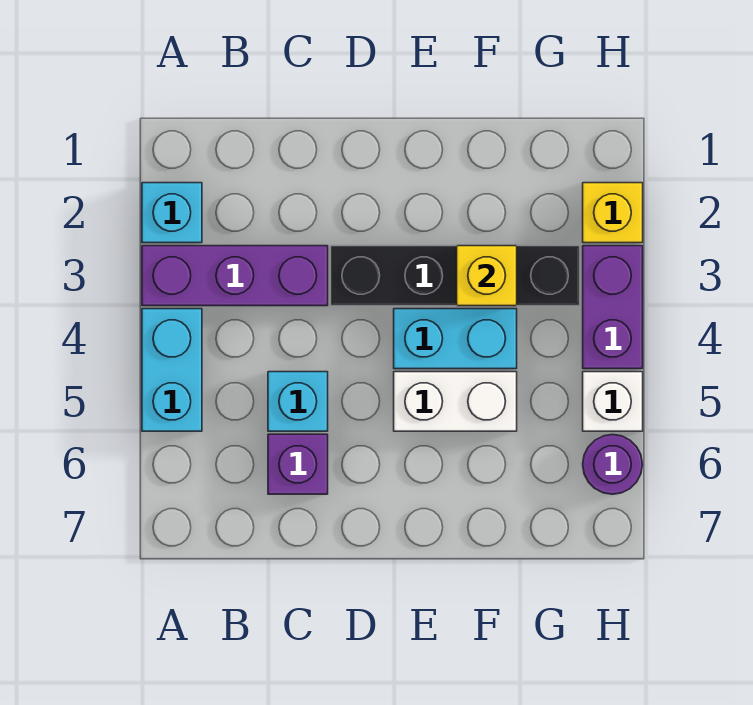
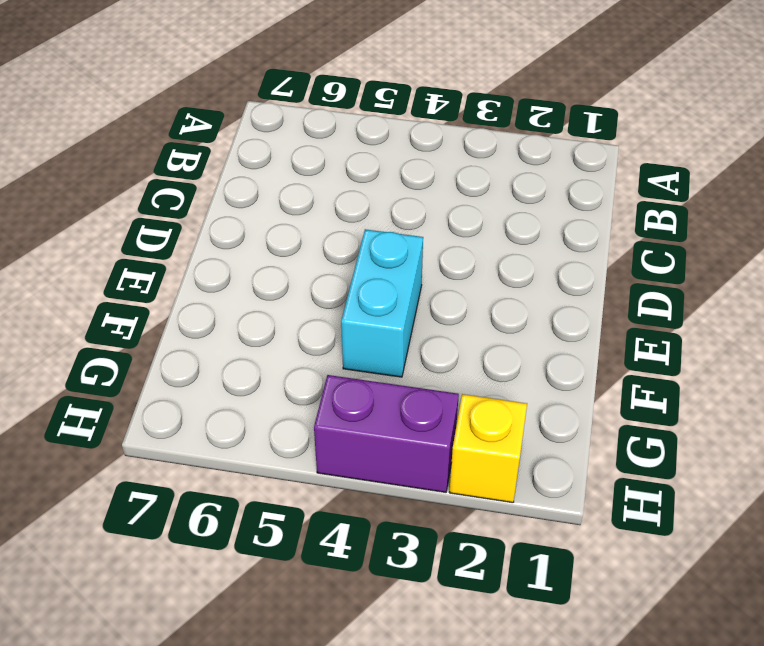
none -> cyan brick A2 level 1
none -> purple brick A3:C3 level 1
none -> cyan brick A4:A5 level 1

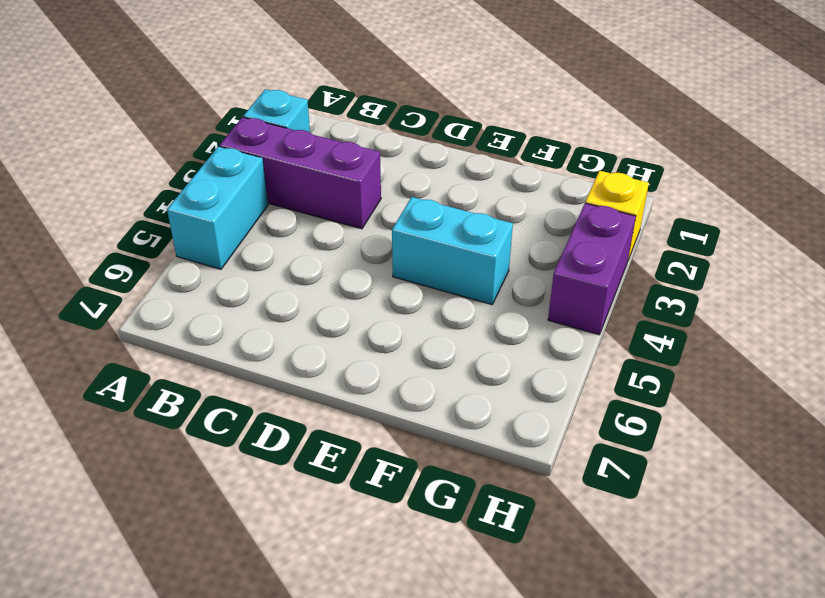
none -> cyan brick C5 level 1
none -> purple brick C6 level 1
none -> black brick D3:G3 level 1

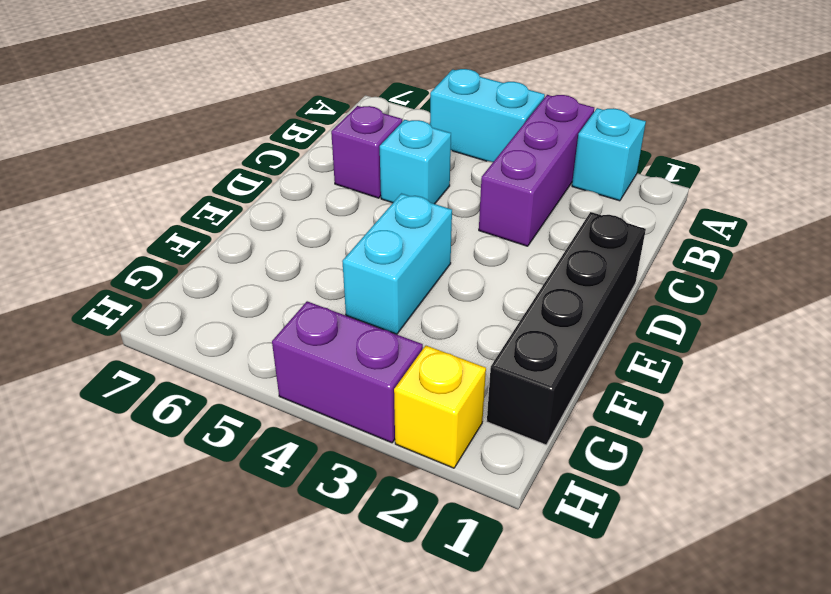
black brick D1:G1 level 1 -> black brick D3:G3 level 1
none -> white brick E5:F5 level 1
none -> white brick H5 level 1
none -> purple round brick H6 level 1

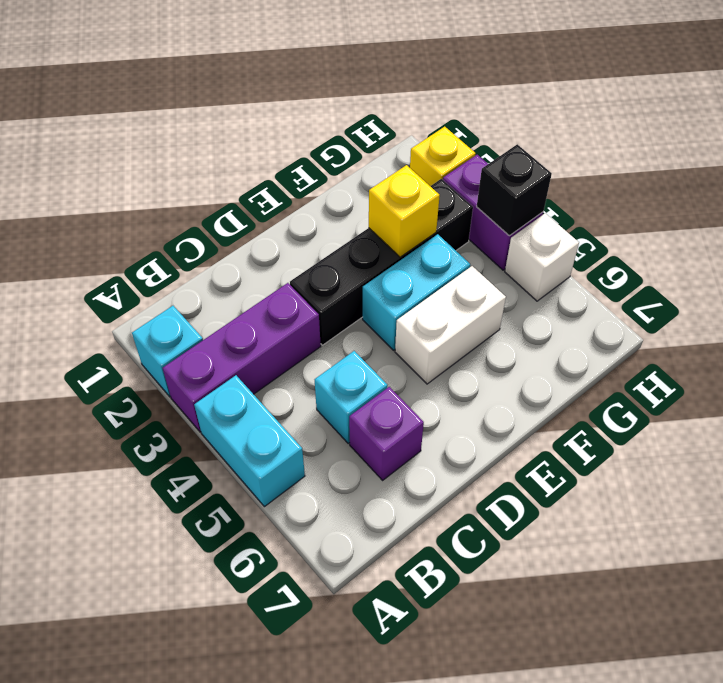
black brick H4 level 2 -> none
none -> purple round brick H6 level 1

